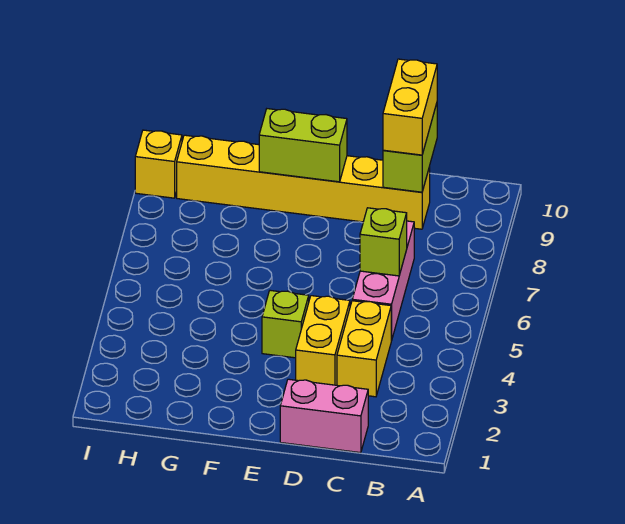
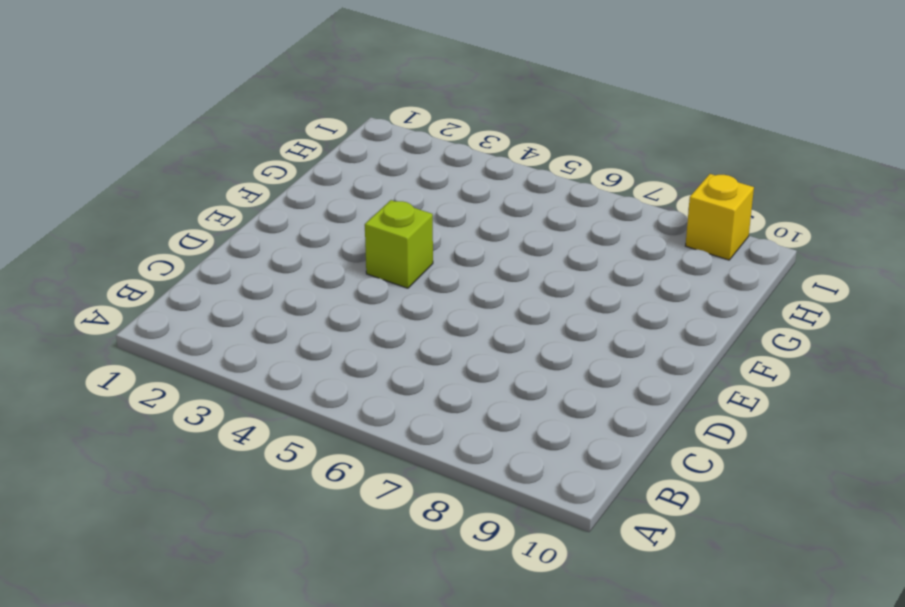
none -> pink brick C1:D1 level 1
none -> yellow brick C3:C4 level 1

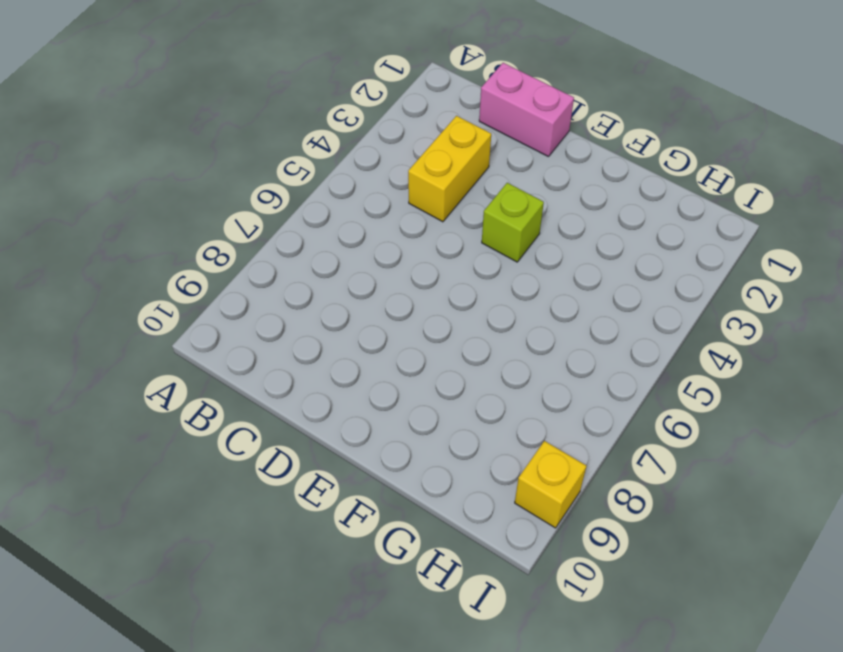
none -> pink brick C5:C7 level 1
none -> yellow brick C9:H9 level 1

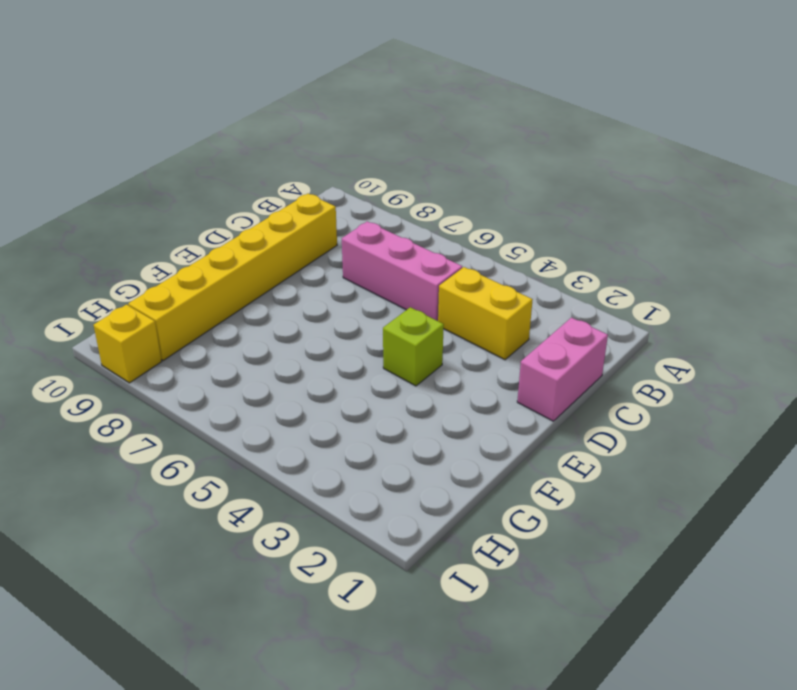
none -> yellow brick D3:D4 level 1
none -> lime brick C6 level 2

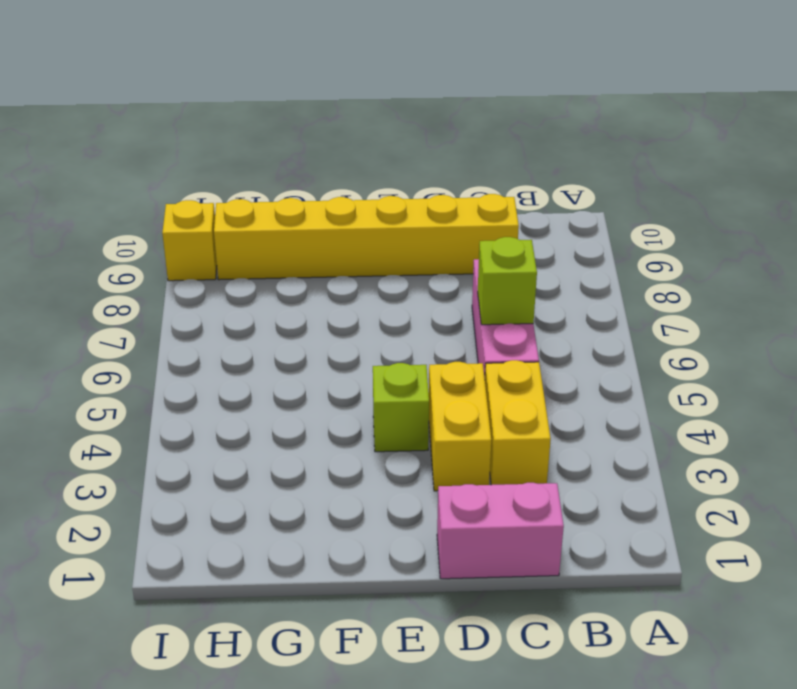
none -> lime brick C9:C10 level 2
none -> lime brick E9:F9 level 2

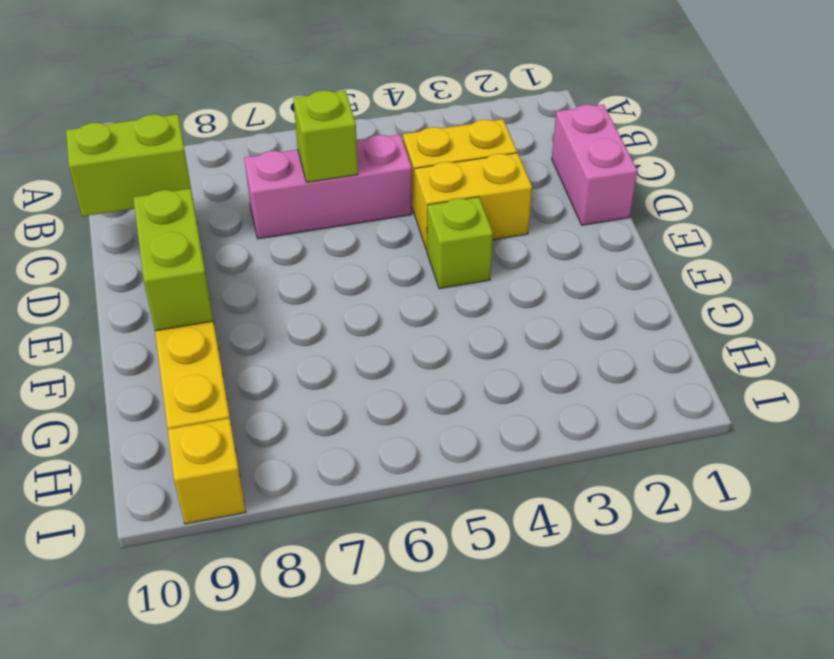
none -> yellow brick C9:C10 level 3

